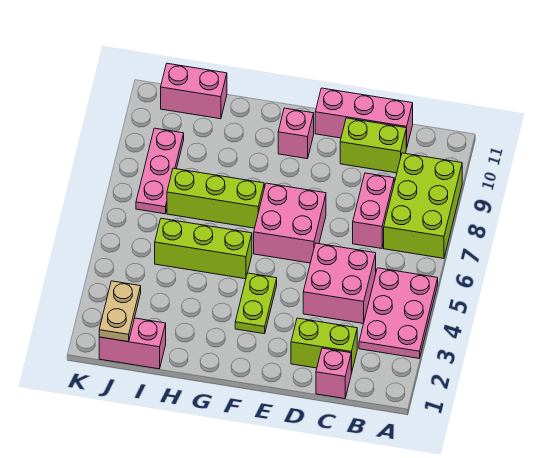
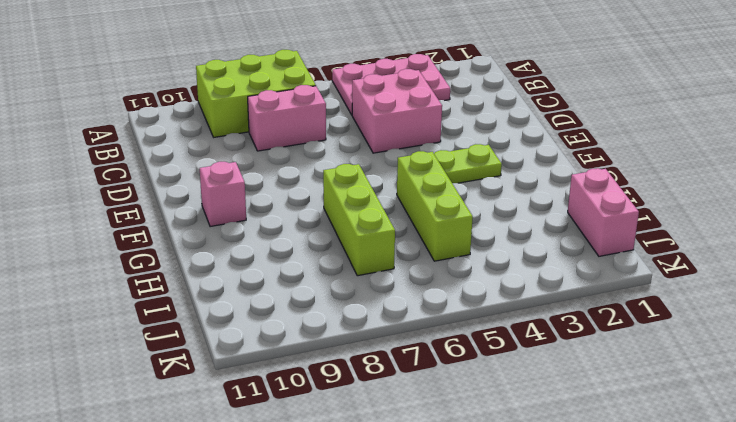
none -> pink brick C1 level 1
none -> lime brick C2:D2 level 1
none -> lime brick C10:D10 level 1

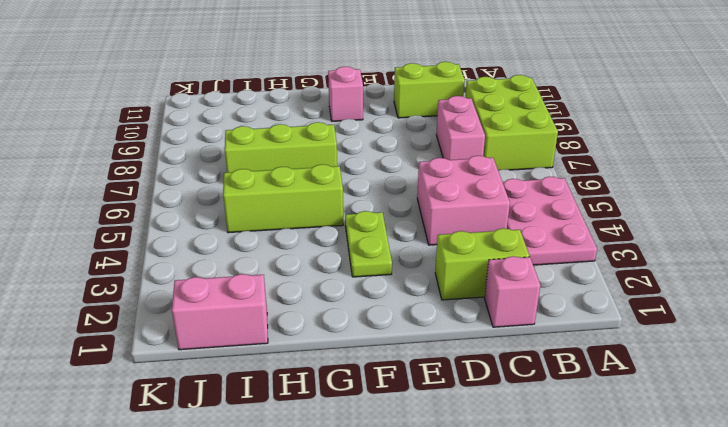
none -> pink brick C11:E11 level 1
none -> pink brick E6:F7 level 1
none -> pink brick I11:J11 level 1

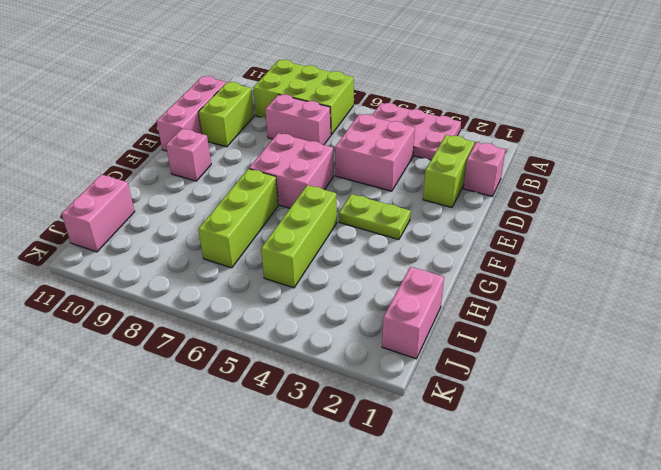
none -> pink plate J7:J9 level 1
none -> tan plate J1:J2 level 2

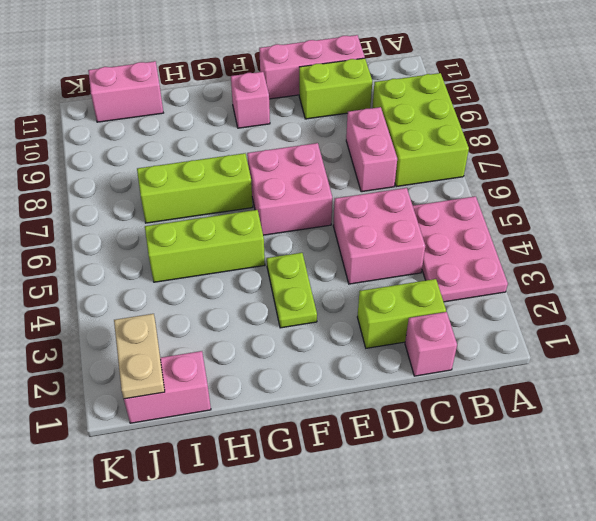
none -> pink plate J7:J9 level 1

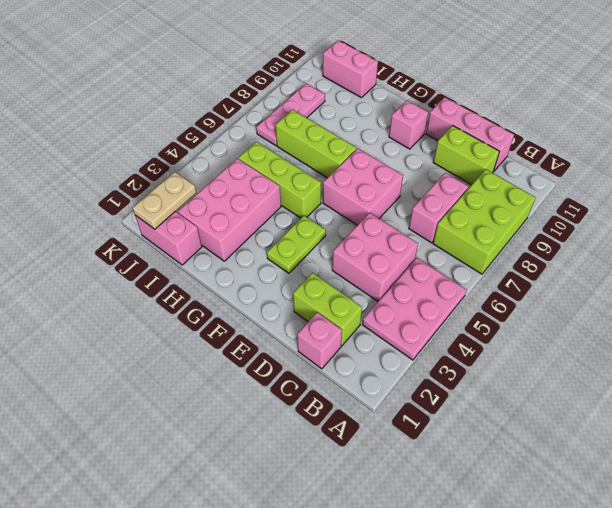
pink brick H2:I4 level 1 -> none

